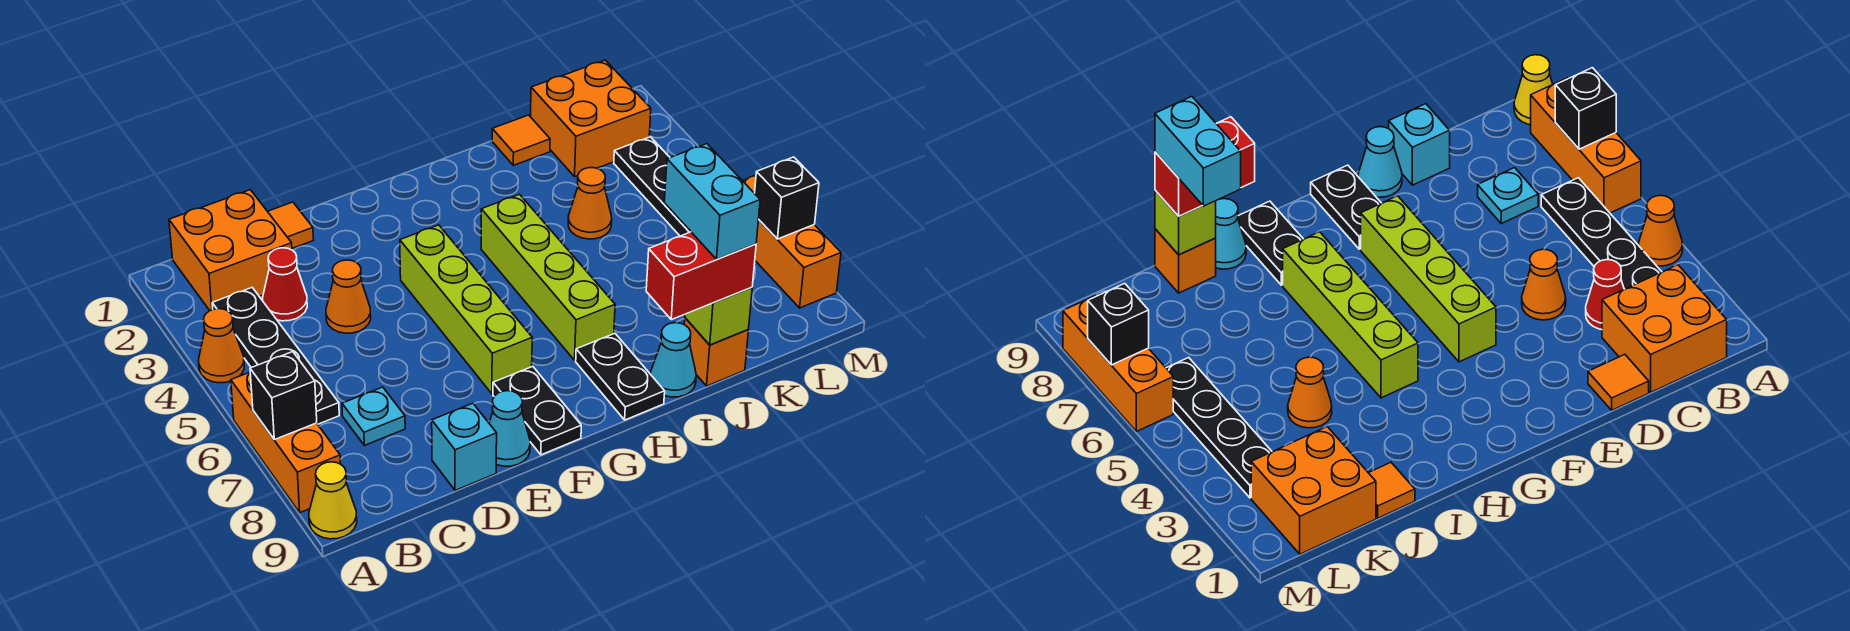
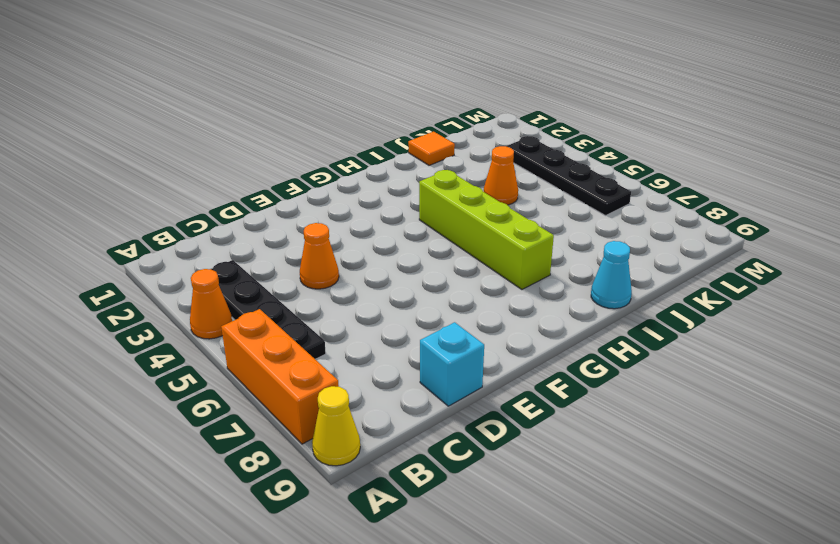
none -> orange brick B1:C2 level 1
none -> red cone C3 level 1
none -> cyan plate C7 level 1

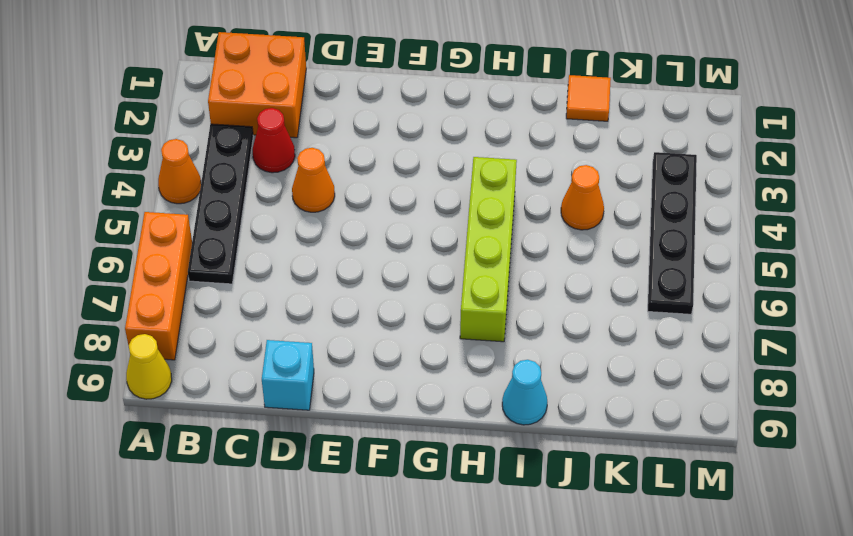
none -> cyan plate C7 level 1
none -> orange tile D1 level 1
none -> cyan cone E9 level 1

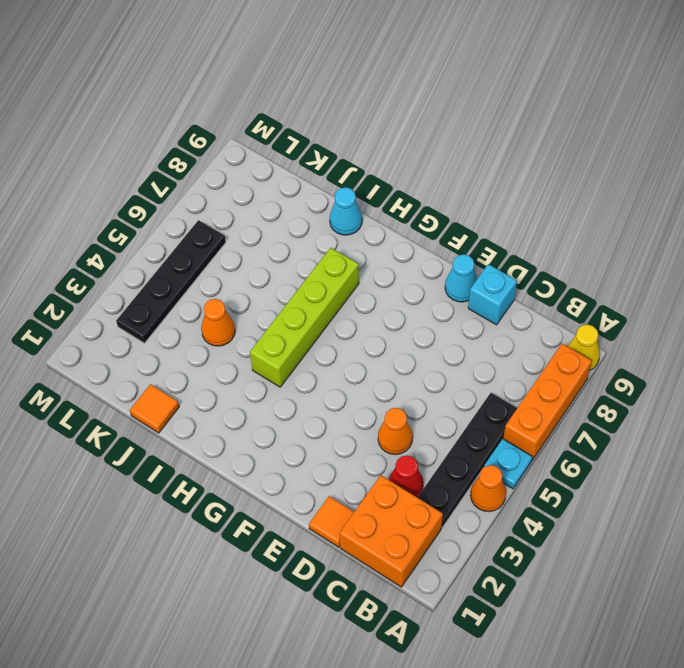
cyan plate A5 level 1 -> cyan plate C7 level 1
none -> lime brick F4:F7 level 1
none -> black plate F8:F9 level 1
none -> black plate H8:H9 level 1

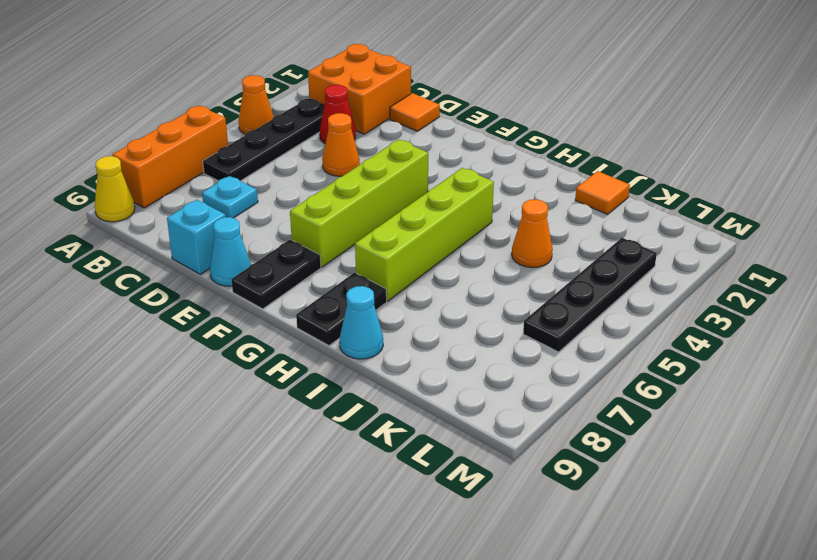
none -> orange brick J9 level 1
none -> orange brick K1:L2 level 1
none -> orange brick M6:M8 level 1

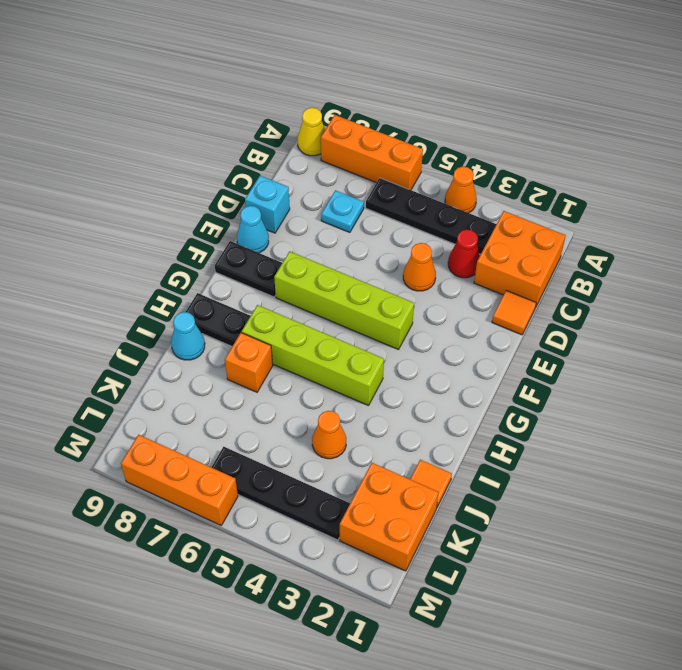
orange brick I7 level 1 -> orange brick J9 level 1
none -> black brick A7 level 2
none -> lime brick J9 level 2
none -> black brick M7 level 2

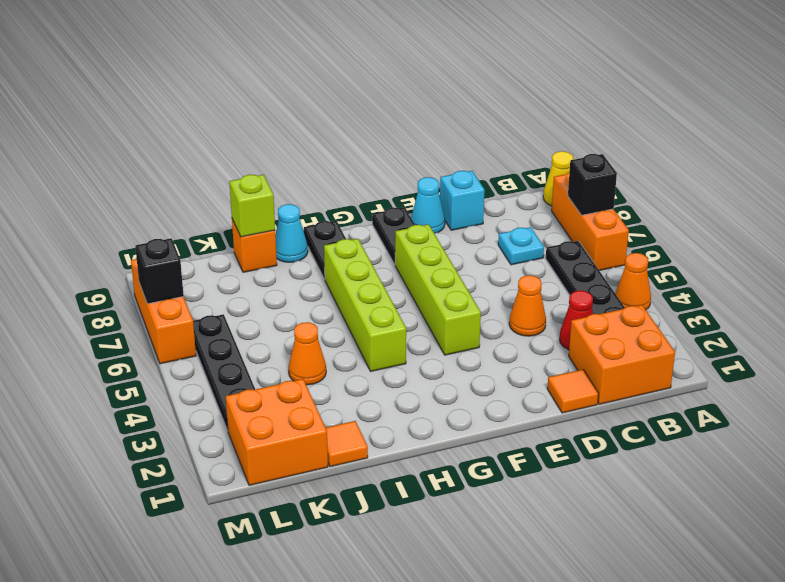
none -> red brick I9:J9 level 3
none -> cyan brick J8:J9 level 4

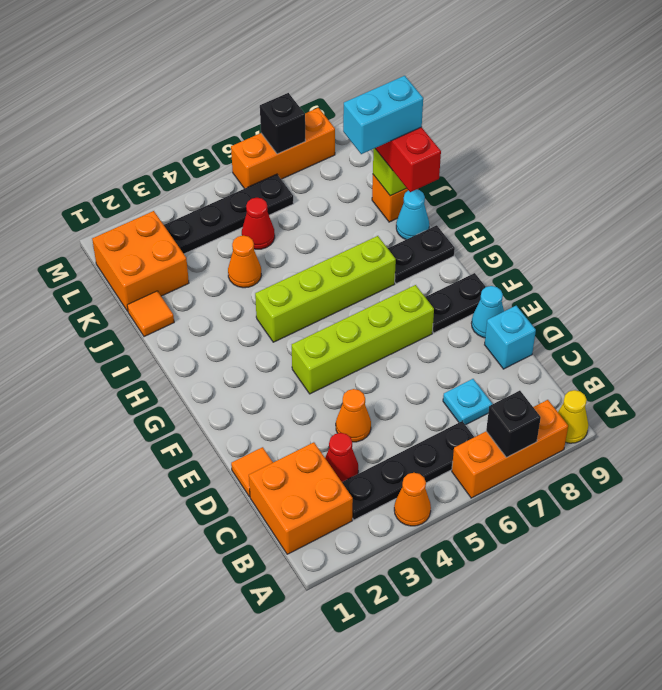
red cone K5 level 1 -> none

